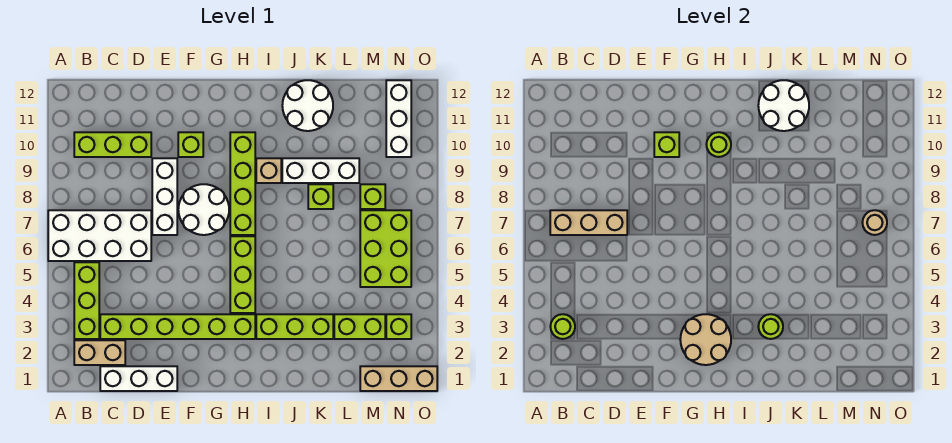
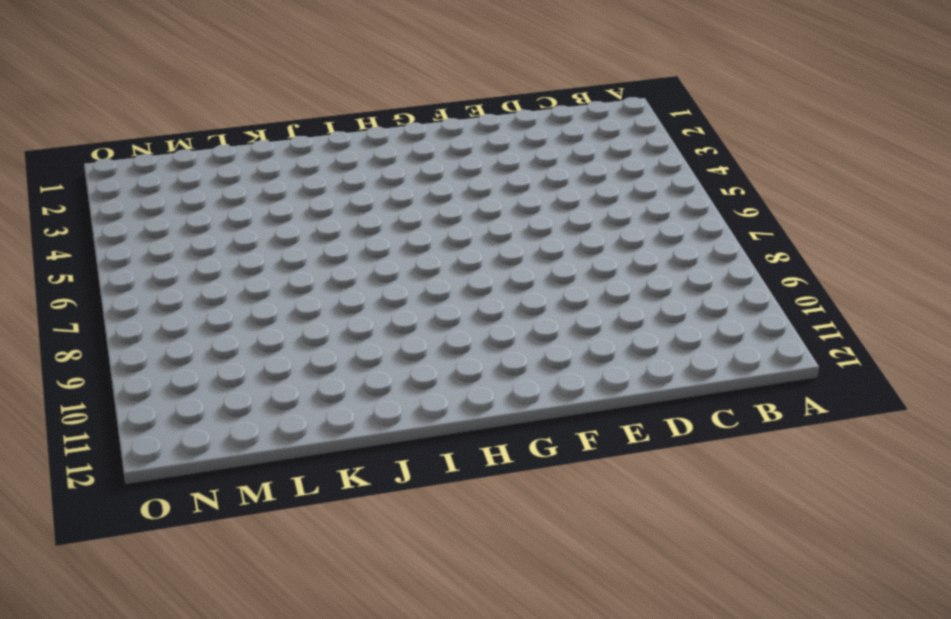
none -> white brick A6:D7 level 1
none -> tan brick B2:C2 level 1
none -> lime brick B3:B5 level 1
none -> lime brick B10:D10 level 1

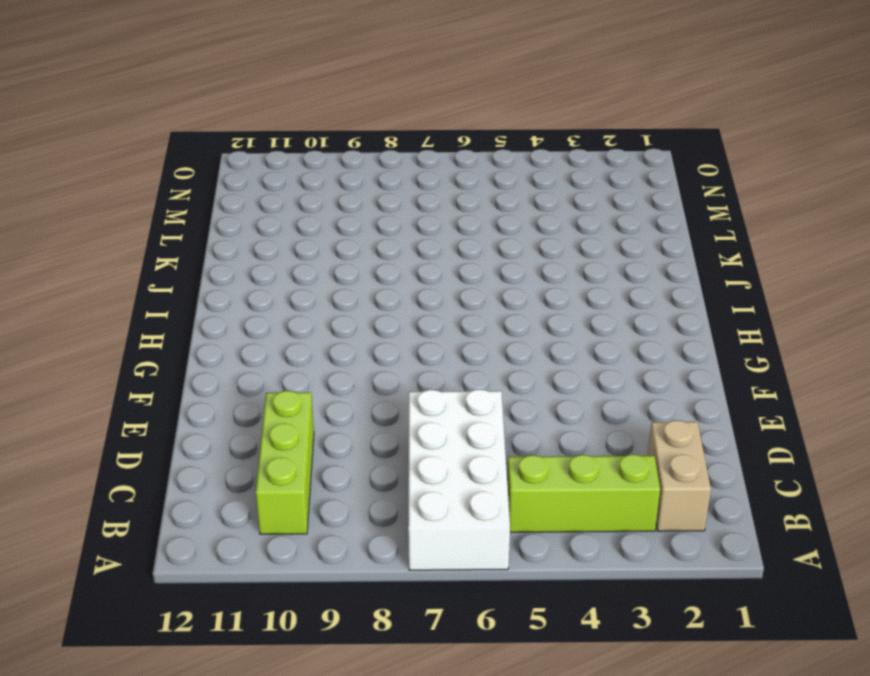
none -> white brick C1:E1 level 1
none -> lime brick C3:H3 level 1
none -> white brick E7:E9 level 1
none -> white round brick F7:G8 level 1

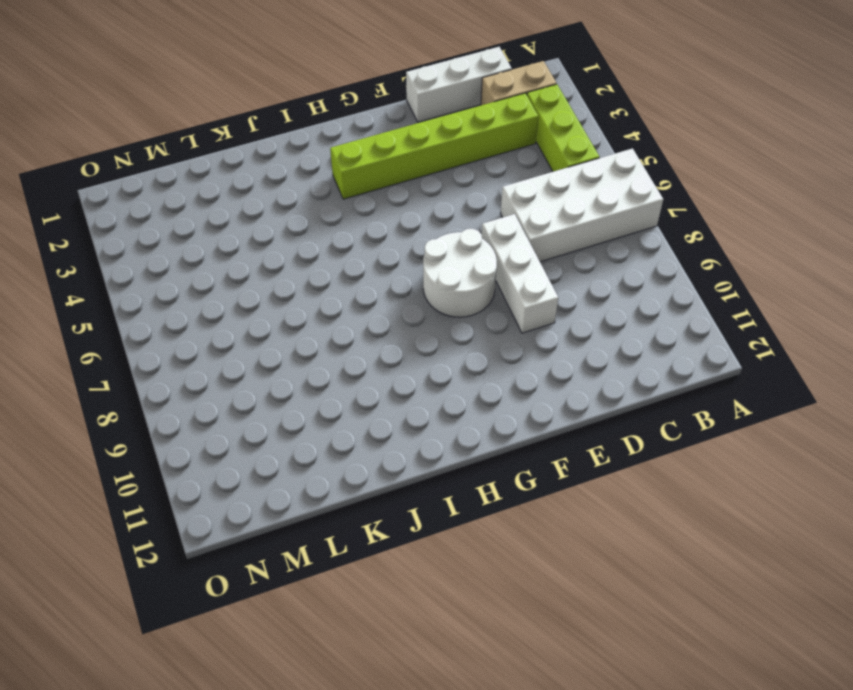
none -> lime brick B10:D10 level 1
none -> lime brick F10 level 1
none -> lime brick H4:H6 level 1
none -> lime brick H7:H10 level 1

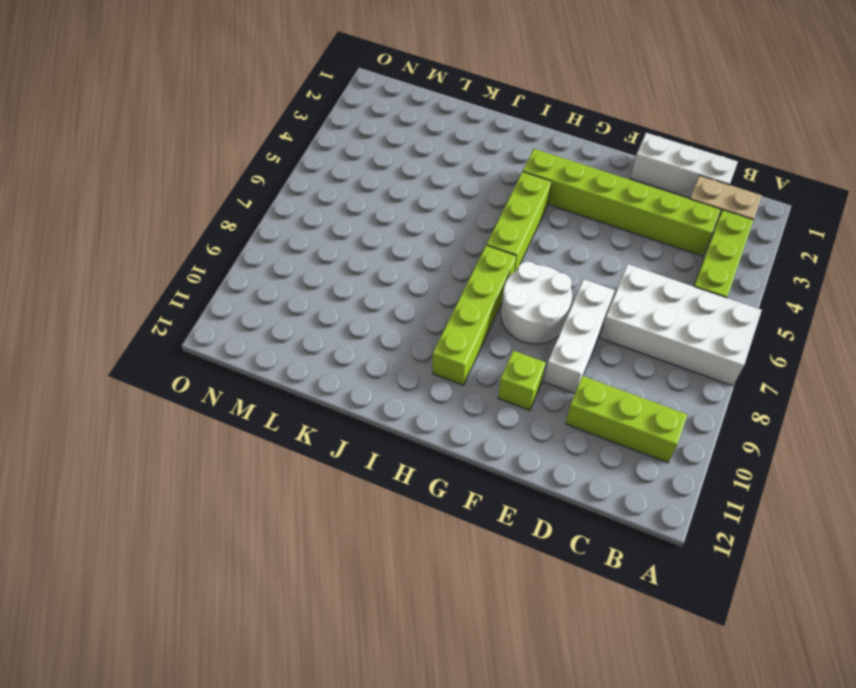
none -> lime brick I3:K3 level 1
none -> tan brick I9 level 1
none -> white brick J9:L9 level 1
none -> white round brick J11:K12 level 1

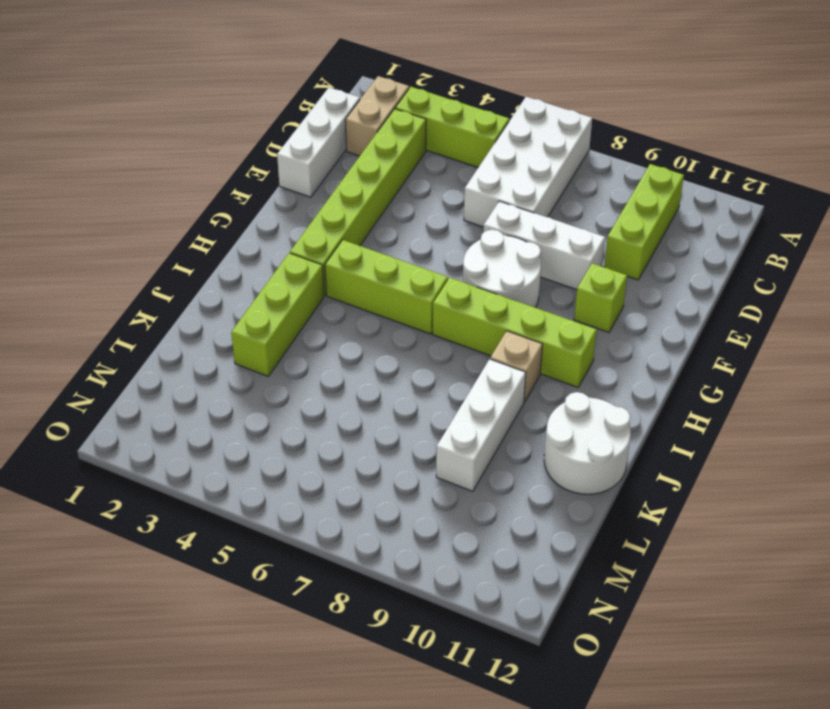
none -> lime brick K8 level 1
none -> lime brick L3:M3 level 1
none -> tan brick M1:O1 level 1
none -> lime brick M5:N7 level 1

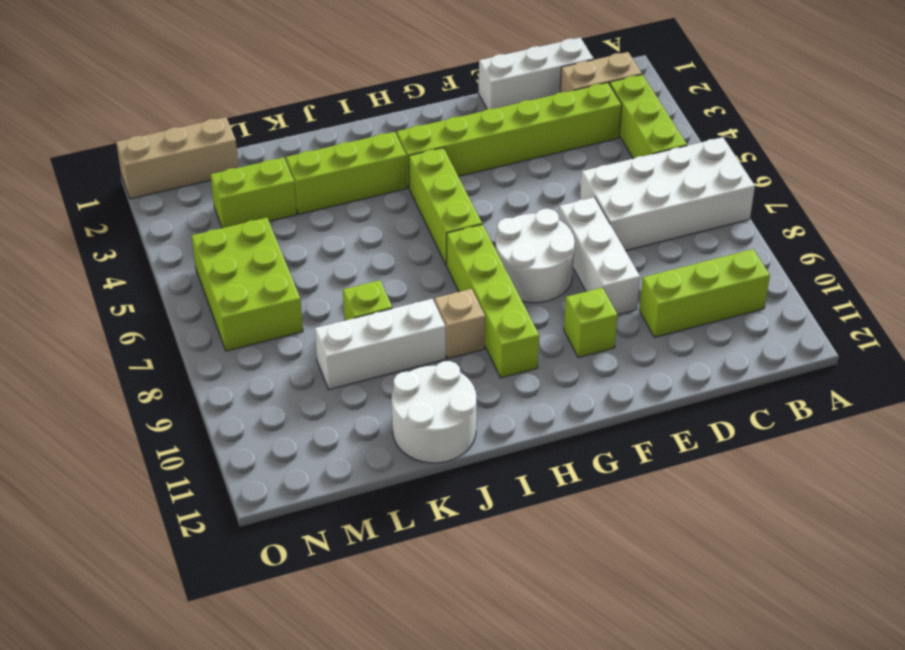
none -> lime brick M8 level 1
none -> lime brick N3 level 1
none -> white brick N10:N12 level 1
none -> lime round brick B3 level 2

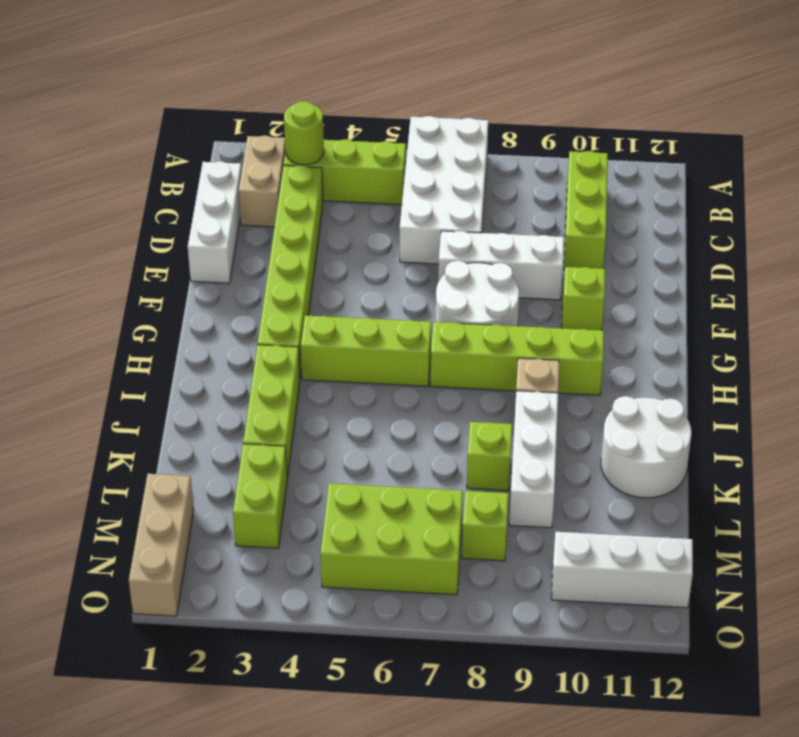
none -> lime brick N3 level 1
none -> tan brick B7:D7 level 2
none -> lime brick F10 level 2
none -> tan round brick G2:H3 level 2

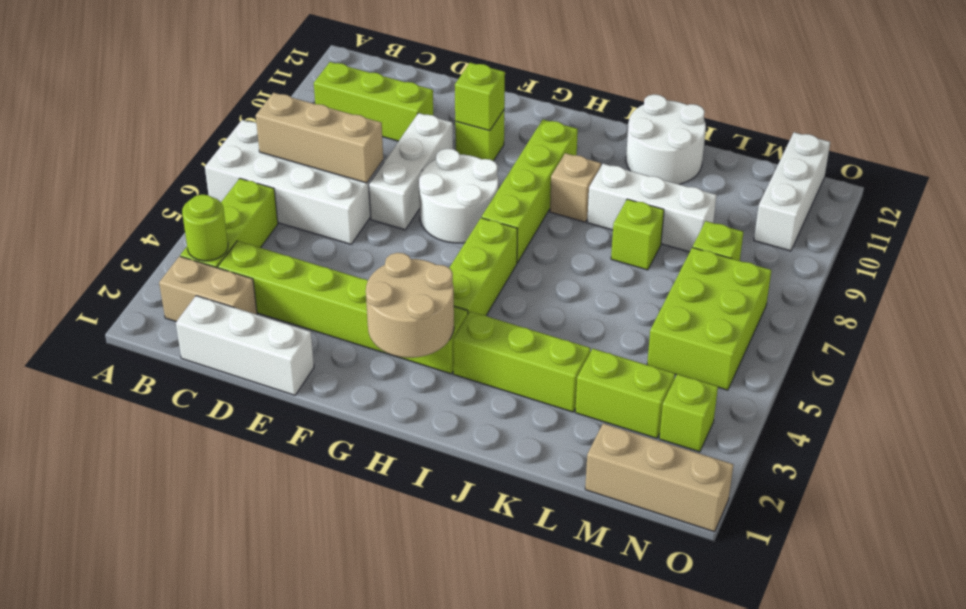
none -> lime round brick H10 level 2
none -> lime round brick J3 level 2
none -> white round brick J11:K12 level 2
none -> tan round brick N7 level 2

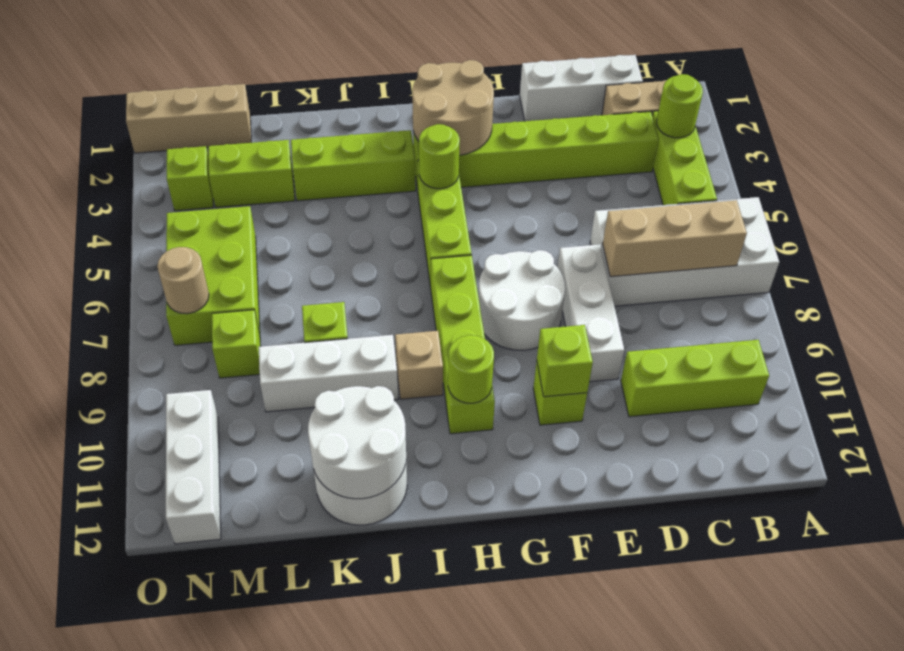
lime round brick H4 level 2 -> lime round brick J3 level 2

